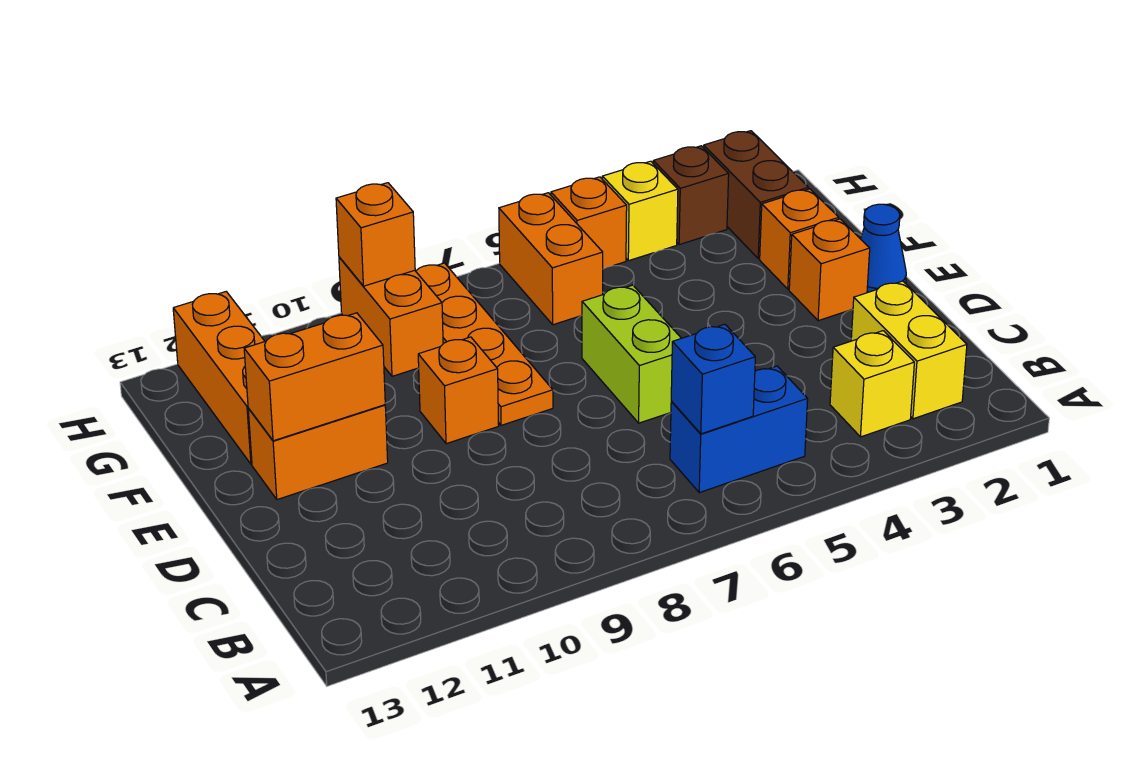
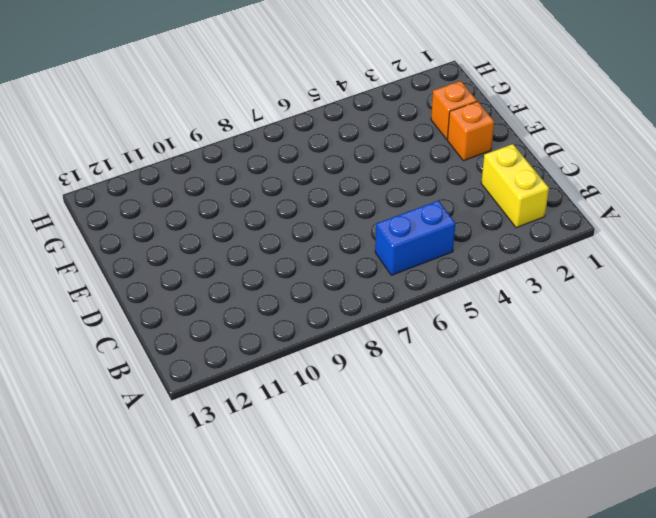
none -> yellow brick B3 level 1
none -> lime brick D6:E6 level 1
none -> blue cone E1 level 1

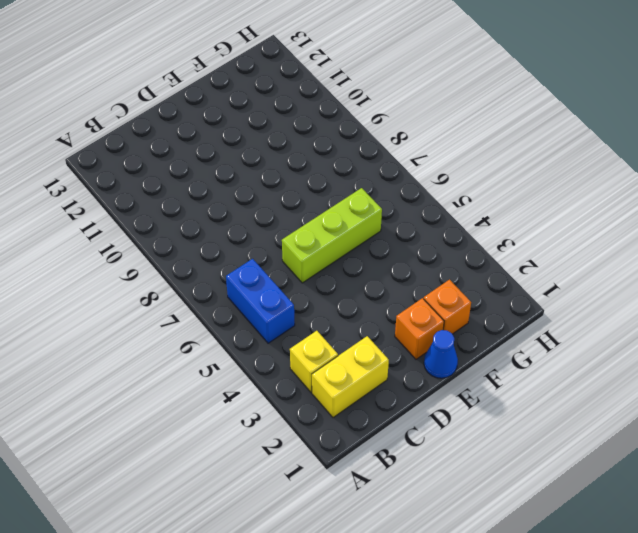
lime brick D6:F6 level 1 -> lime brick D6:E6 level 1
none -> orange plate E8:H8 level 1
none -> orange brick E9 level 1
none -> orange brick E11:E12 level 1

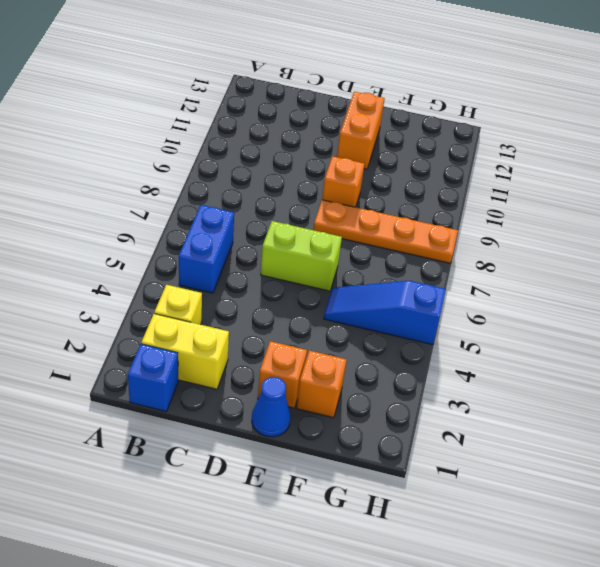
blue brick B1 level 1 -> blue brick B6 level 2
blue slope F5:H5 level 1 top H -> orange brick H5 level 1
none -> orange brick F12:H12 level 1
none -> brown brick G2:H2 level 1
none -> orange brick G6:H6 level 1

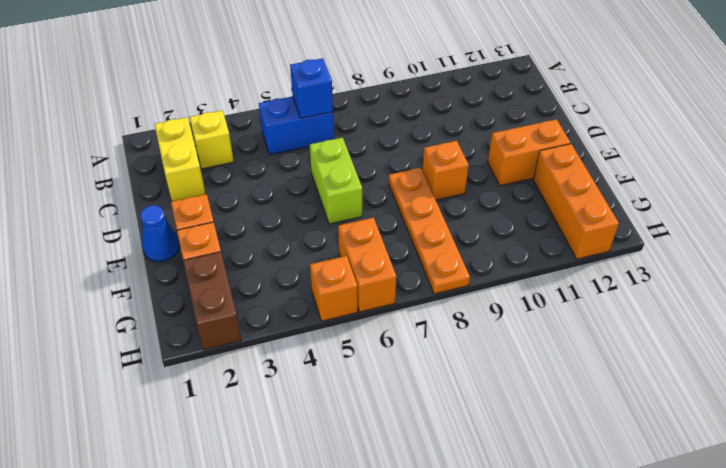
none -> orange brick G9:H9 level 1
none -> brown brick H3 level 1
none -> yellow brick H4 level 1

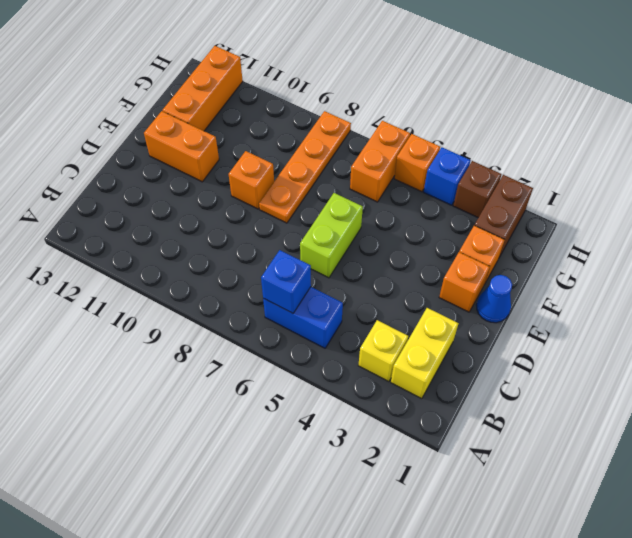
blue brick H4 level 1 -> yellow brick H4 level 1
none -> orange brick G9:H9 level 1
none -> orange brick E11:E12 level 2
none -> orange brick H9 level 2

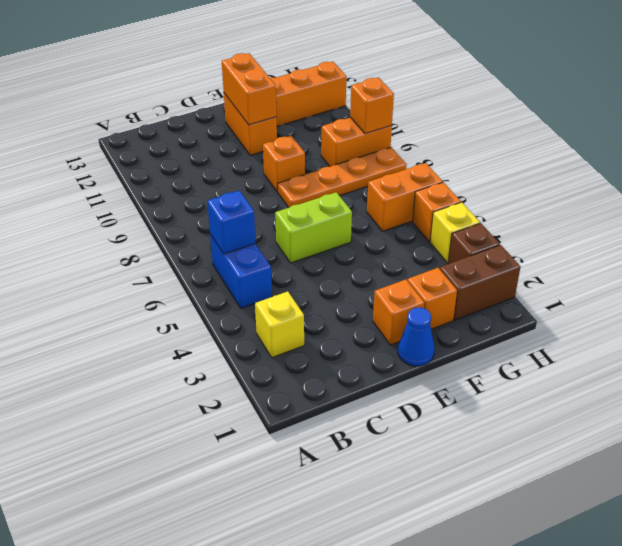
none -> yellow brick B2:C2 level 1

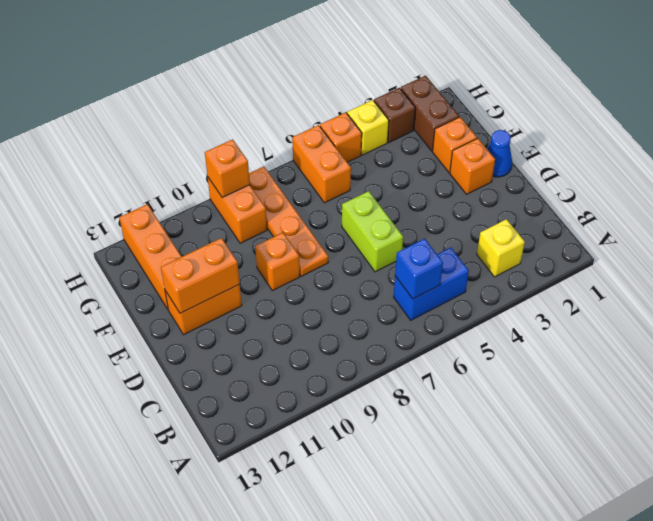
none -> yellow brick B2:C2 level 1

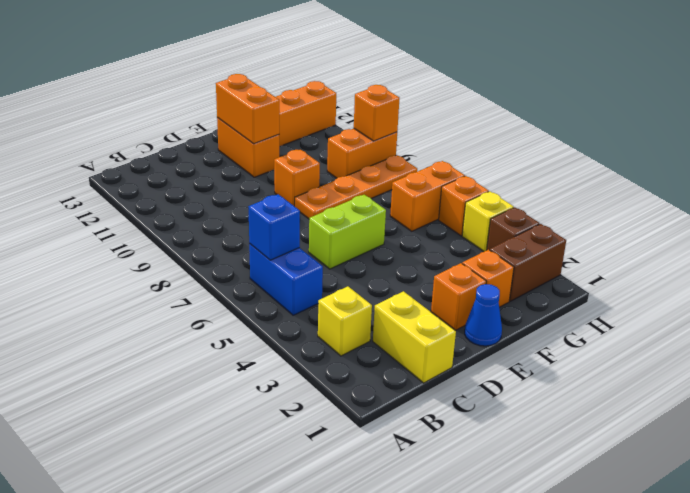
yellow brick C1:C2 level 1 -> yellow brick B2:C2 level 1

